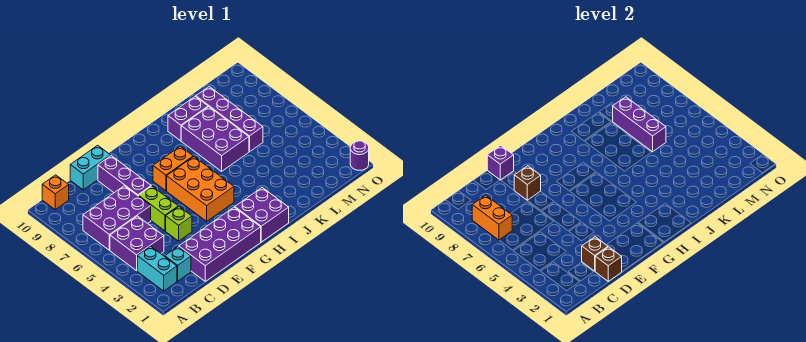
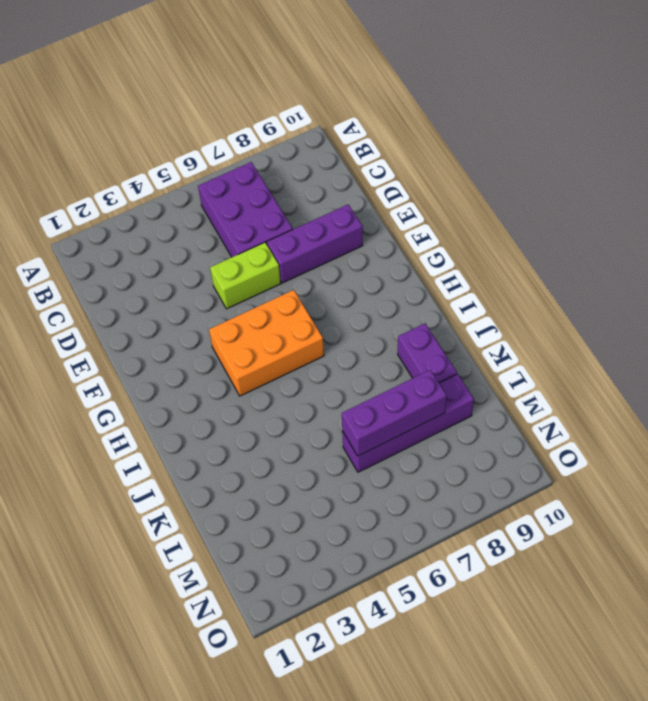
none -> cyan brick B2:B3 level 1
none -> purple brick B4:C5 level 1
none -> orange brick B10 level 1

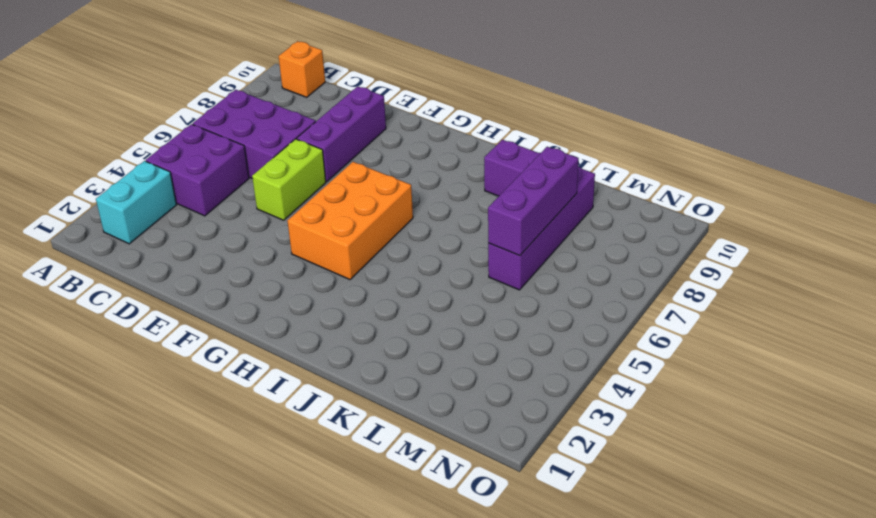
none -> cyan brick C2 level 1
none -> purple brick D1:G2 level 1
none -> cyan brick D10:E10 level 1

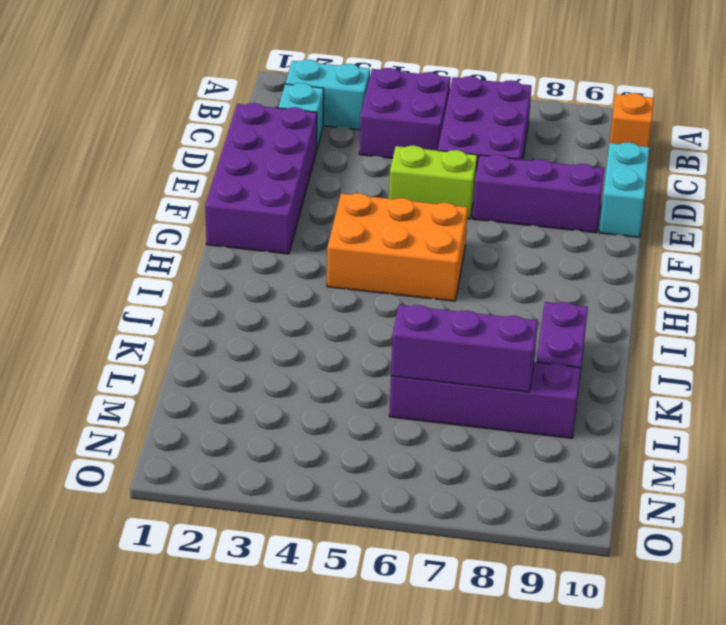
none -> lime brick E4 level 1
none -> orange brick G7:H7 level 1
none -> purple brick H1:I2 level 1

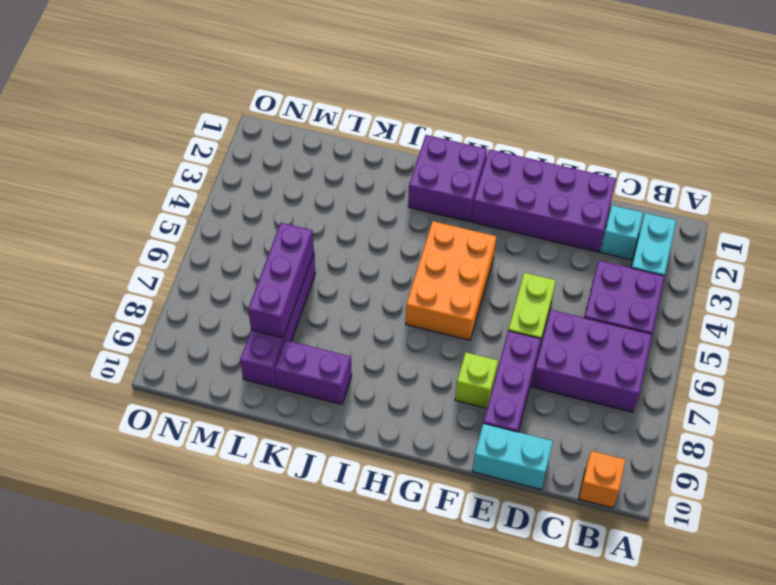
lime brick F8 level 1 -> lime brick E4 level 1
none -> orange brick G7:H7 level 1
none -> purple brick J6:K8 level 1
none -> purple round brick O1 level 1

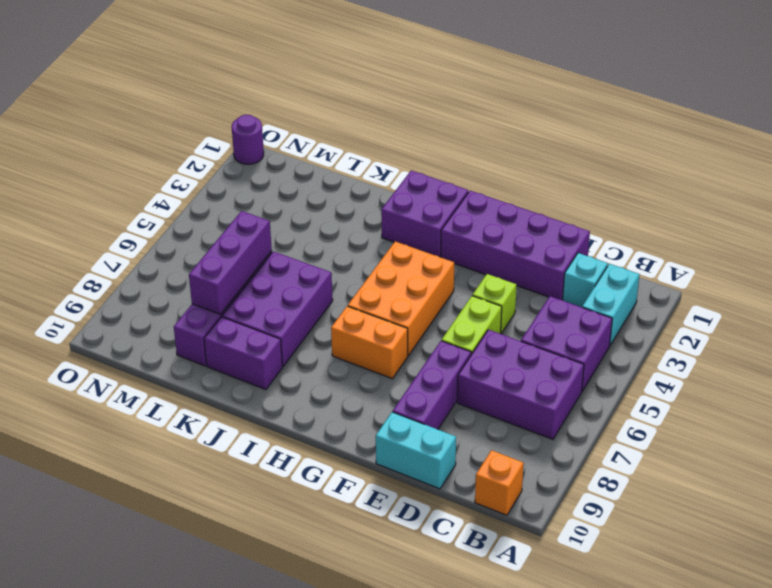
none -> orange brick B7:B8 level 2
none -> brown brick D1 level 2
none -> brown brick D2 level 2

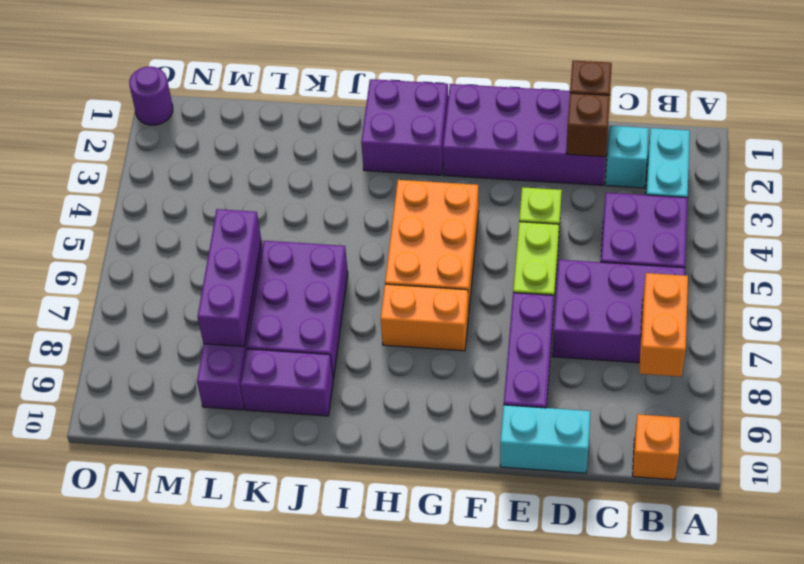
none -> brown brick E8 level 2
none -> purple brick E10 level 2

